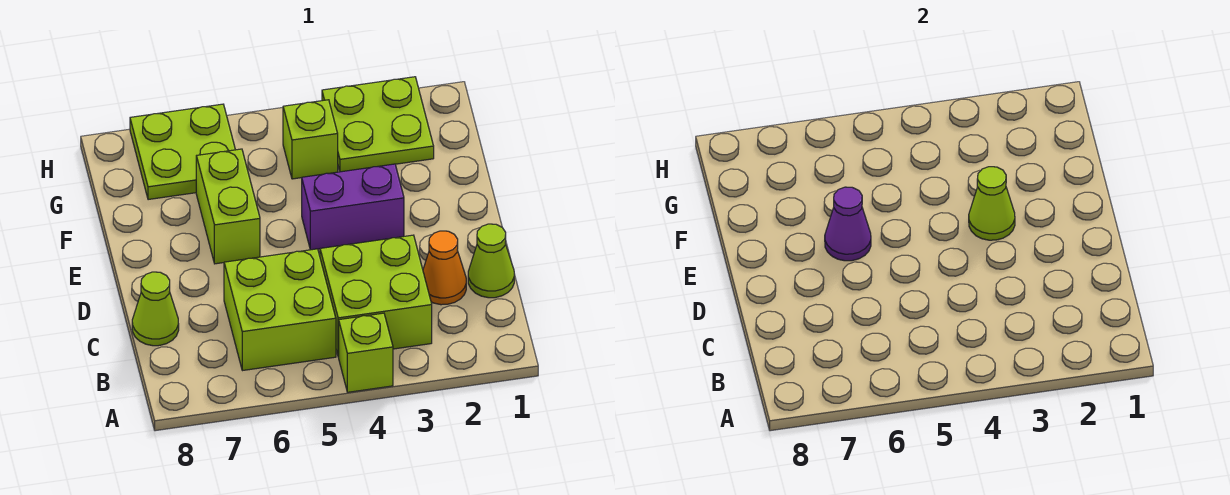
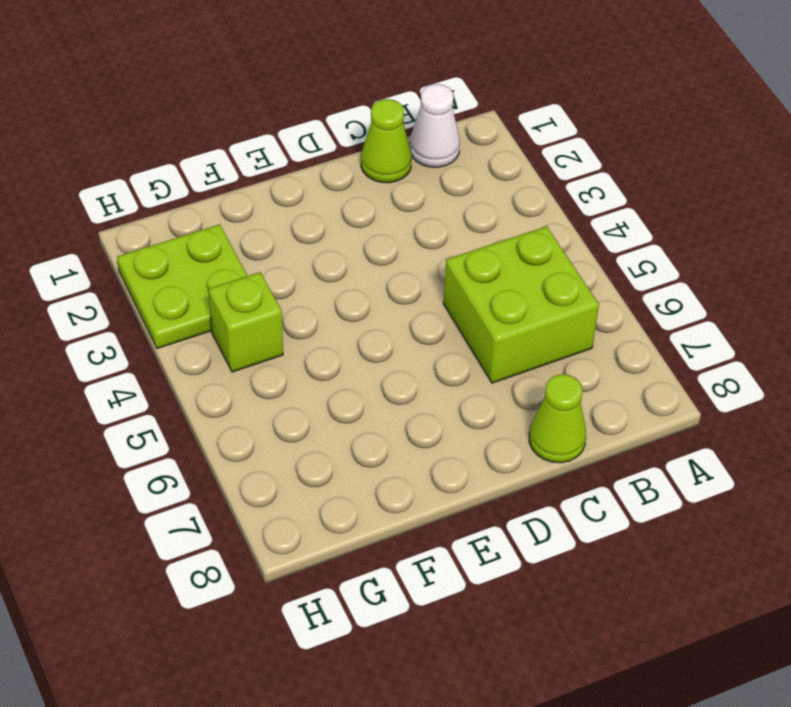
white cone B1 level 1 -> none
none -> lime brick A4 level 1
none -> lime brick B3:C4 level 1
none -> orange cone C2 level 1

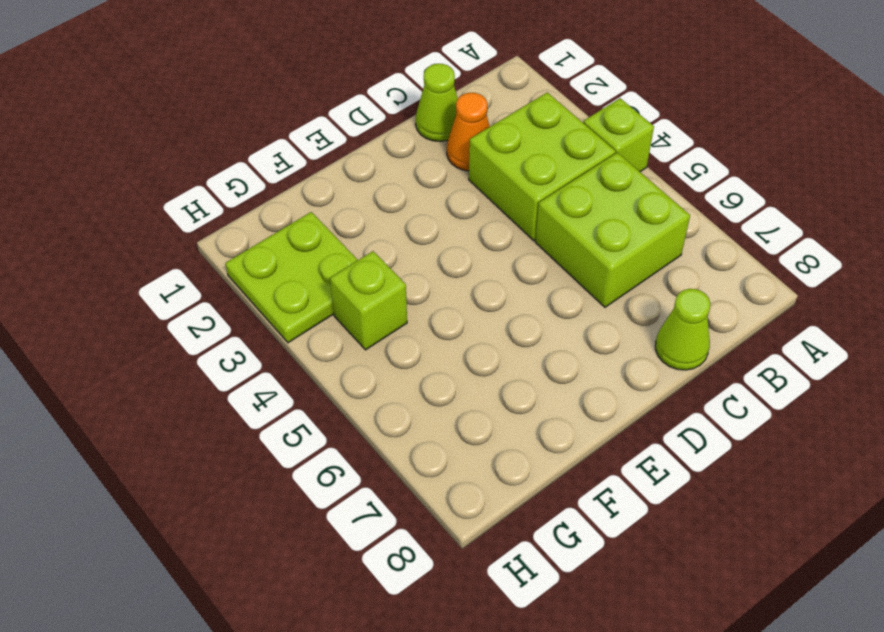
none -> purple brick E3:E4 level 1
none -> lime brick E6:F6 level 1
none -> lime plate G6:H7 level 1

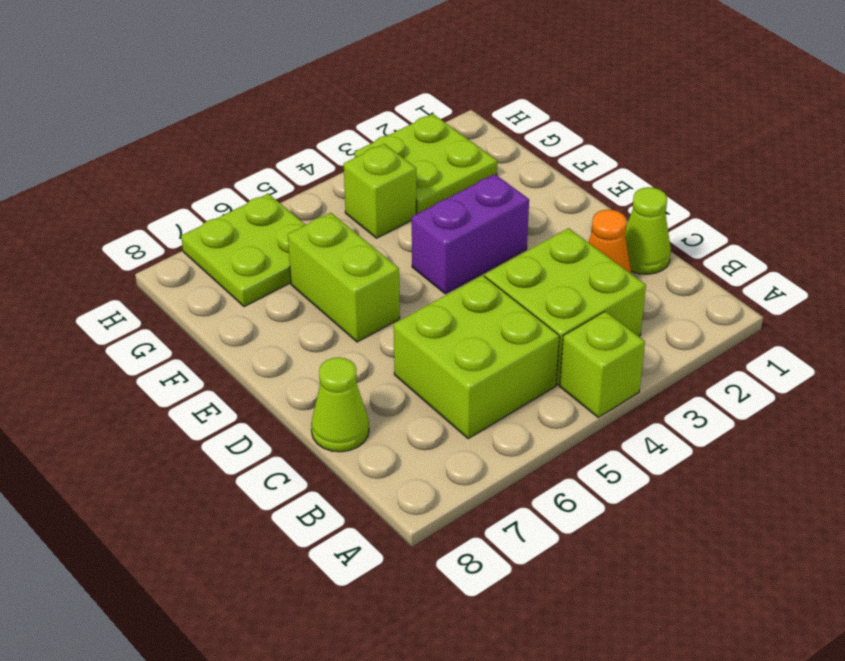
none -> lime cone E3 level 2
none -> purple cone E6 level 2

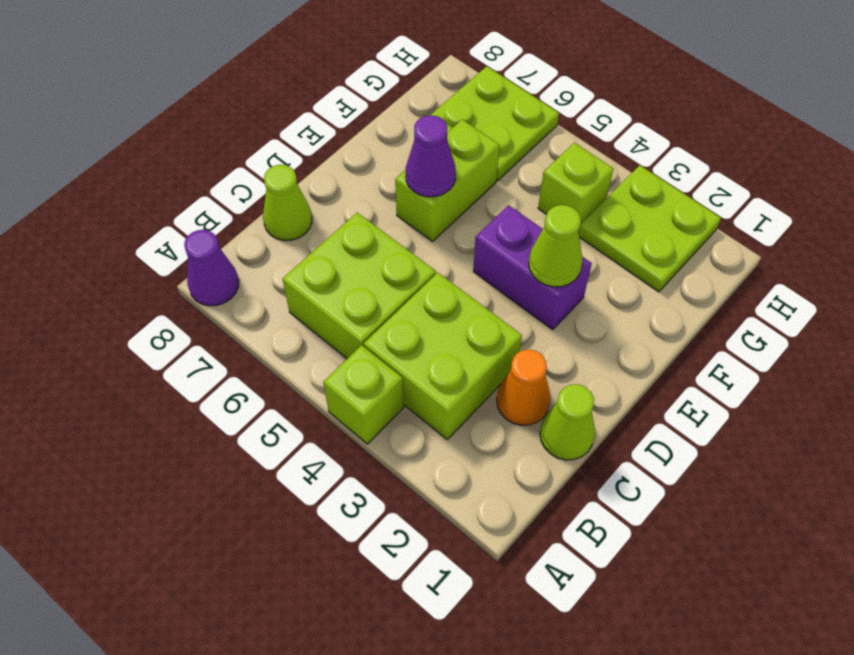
purple cone A8 level 1 -> none

